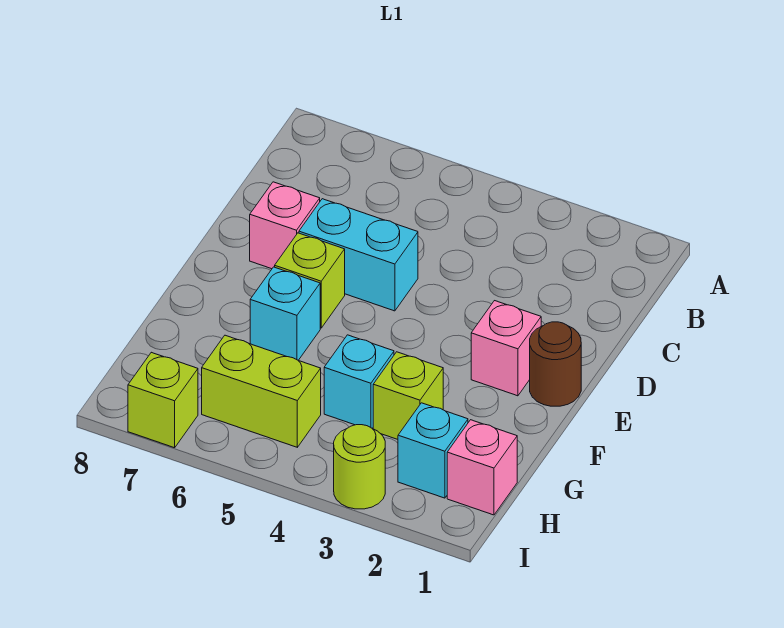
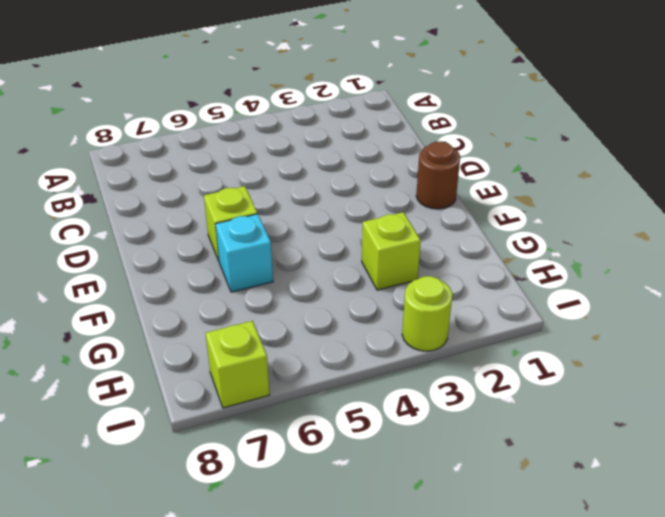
none -> cyan brick D5:D6 level 1
none -> pink brick D7 level 1
none -> pink brick E2 level 1

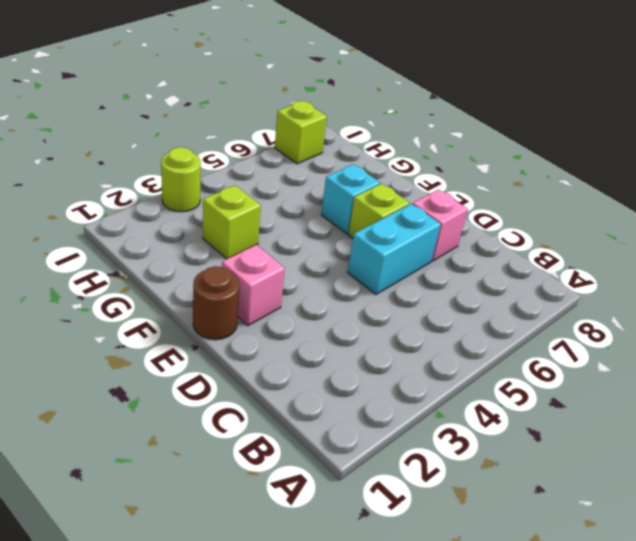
none -> cyan brick G4 level 1
none -> pink brick H1 level 1
none -> cyan brick H2 level 1

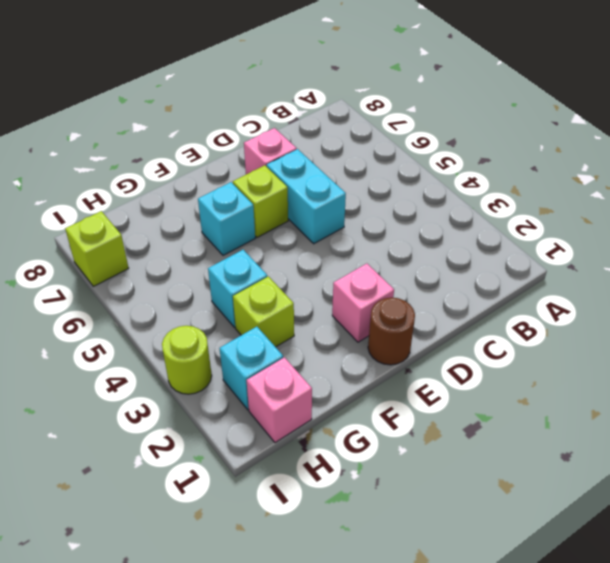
none -> lime brick H5:H6 level 1

